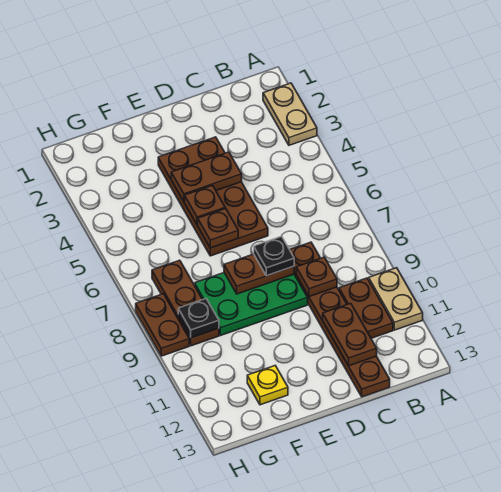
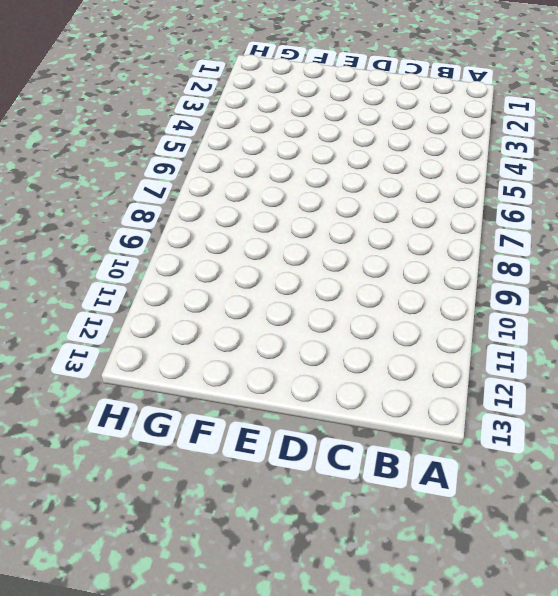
none -> tan plate A2:A3 level 1
none -> tan plate A10:A11 level 1
none -> brown plate B10:B11 level 1

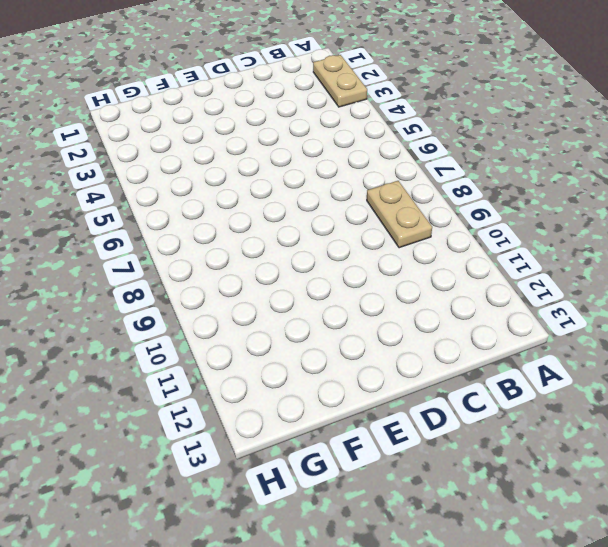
tan plate B8:B9 level 1 -> tan plate A10:A11 level 1
none -> brown plate B10:B11 level 1
none -> brown plate C8:C13 level 1
none -> brown plate D3:E6 level 1

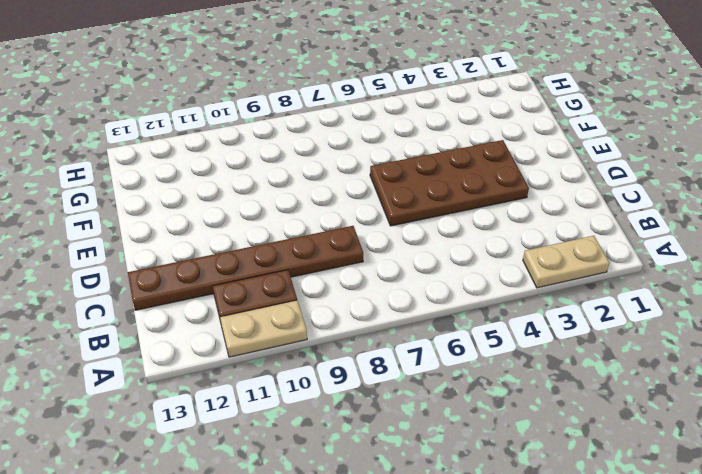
none -> green plate D8:F9 level 1
none -> yellow plate F12 level 1
none -> brown plate G7:G9 level 1

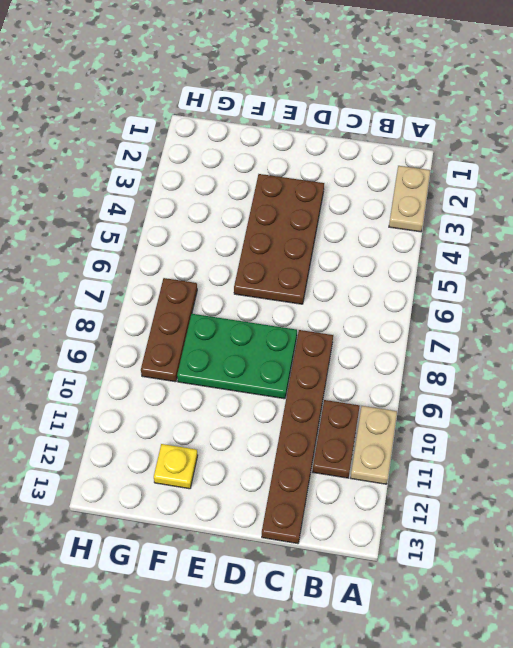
none -> brown plate H8:H9 level 1
none -> brown plate C9 level 2
none -> brown plate C11:C12 level 2

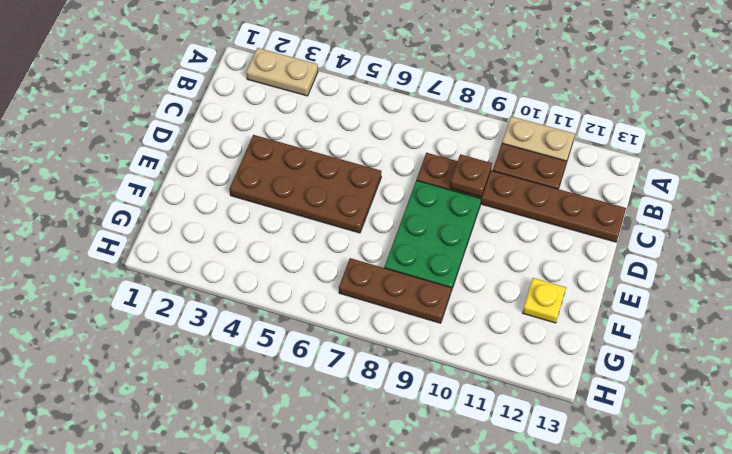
none -> brown plate H8:H9 level 1
none -> brown plate C11:C12 level 2
none -> brown plate D4:E4 level 2

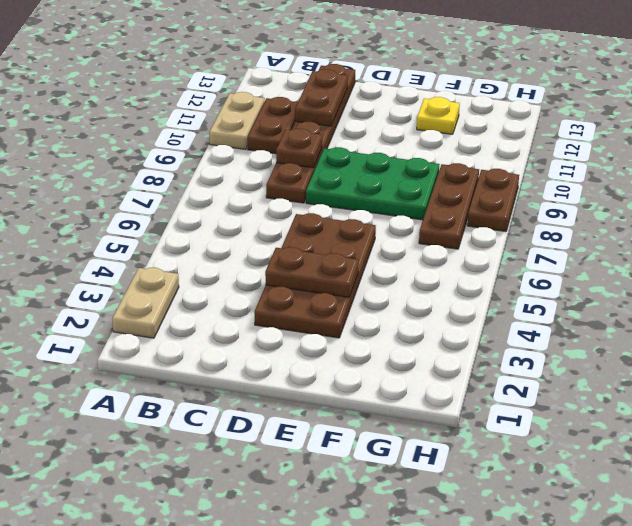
none -> brown plate D8:E8 level 2
none -> brown plate E5 level 2
none -> brown plate E6 level 2

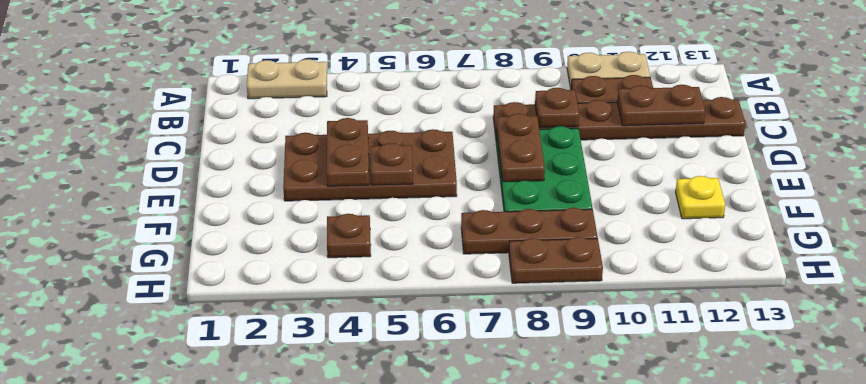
brown plate G4 level 1 -> brown plate E6 level 2
none -> black plate G9 level 2
none -> black plate D8 level 3

